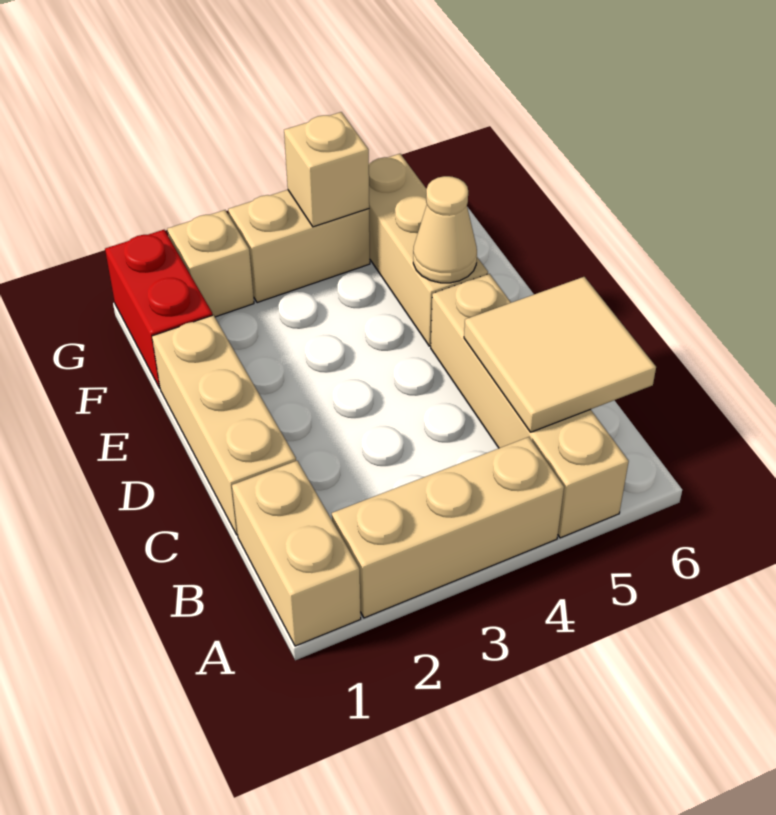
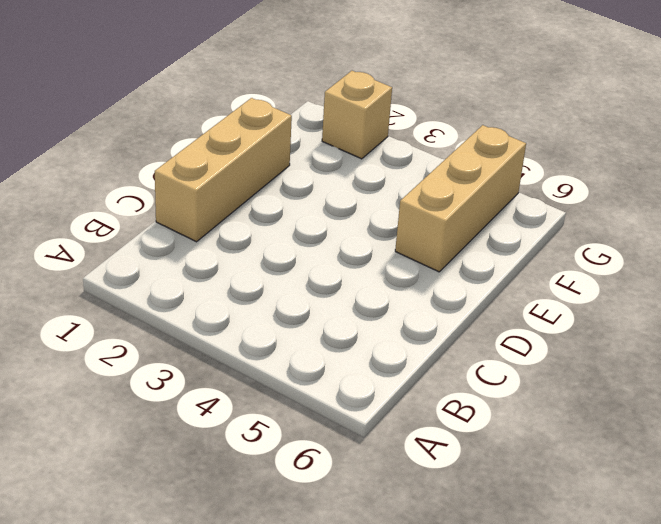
none -> tan brick A1:B1 level 1
none -> tan brick A2:A4 level 1

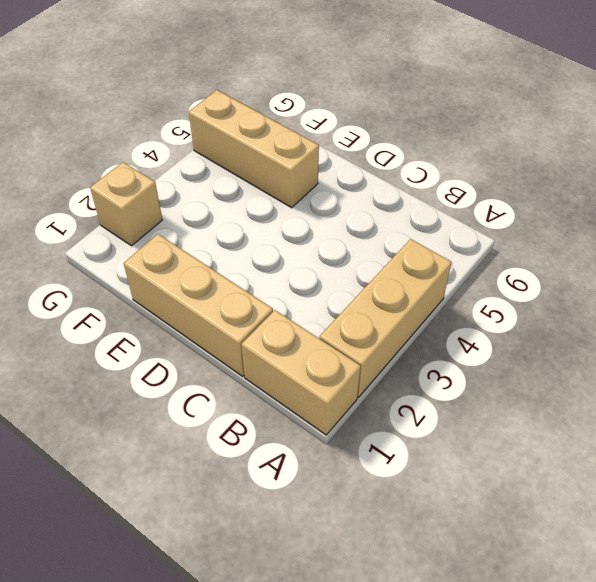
none -> tan brick A5:D5 level 1
none -> red brick F1:G1 level 1

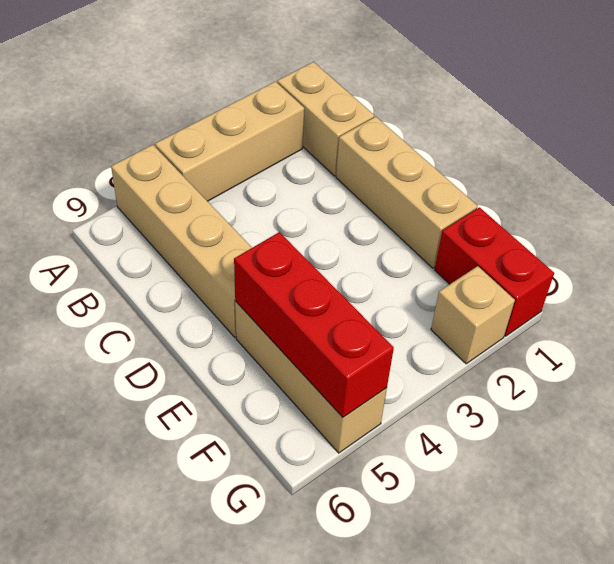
red brick E5:G5 level 2 -> tan cone E5 level 2
none -> tan brick G3:G4 level 1
none -> tan tile B5:C6 level 2

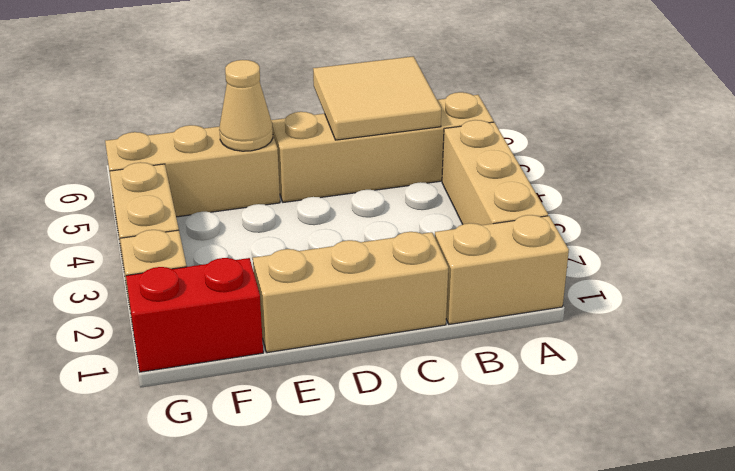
none -> tan brick G4 level 2

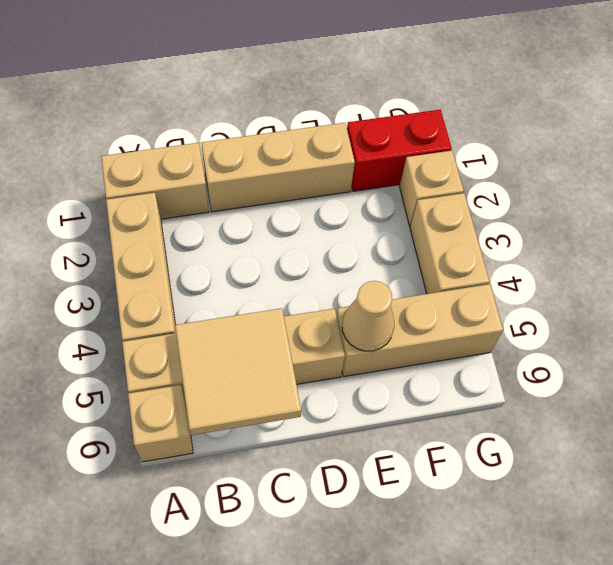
tan brick A6 level 1 -> tan brick G4 level 2

